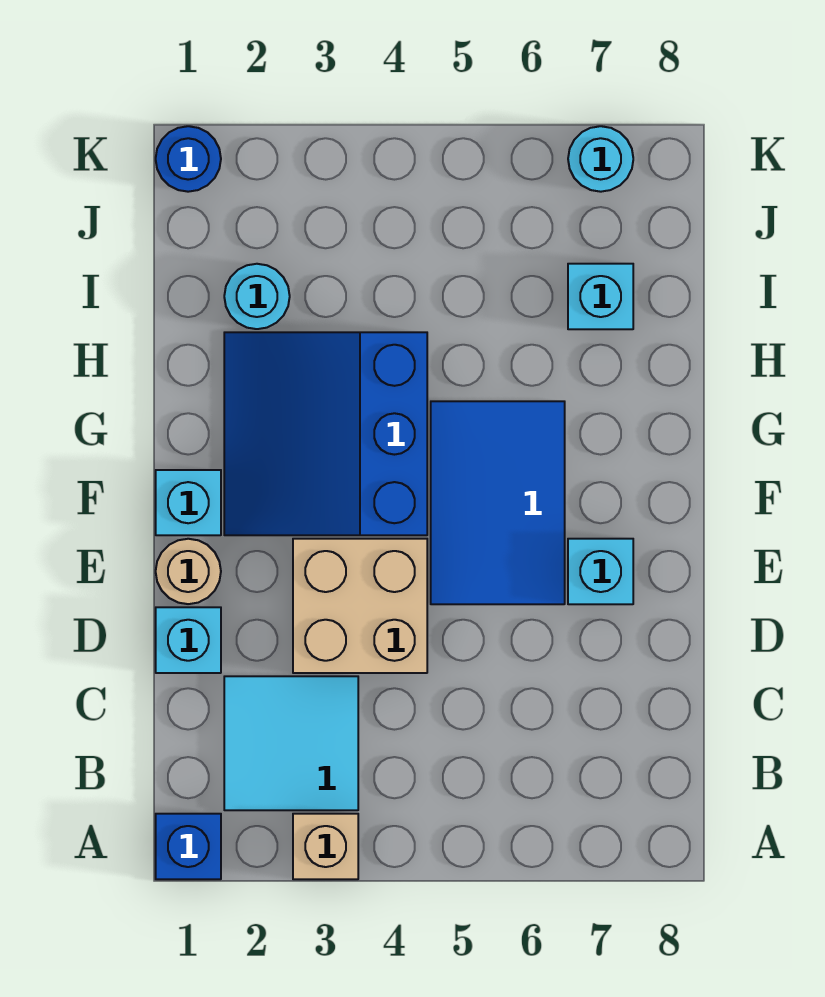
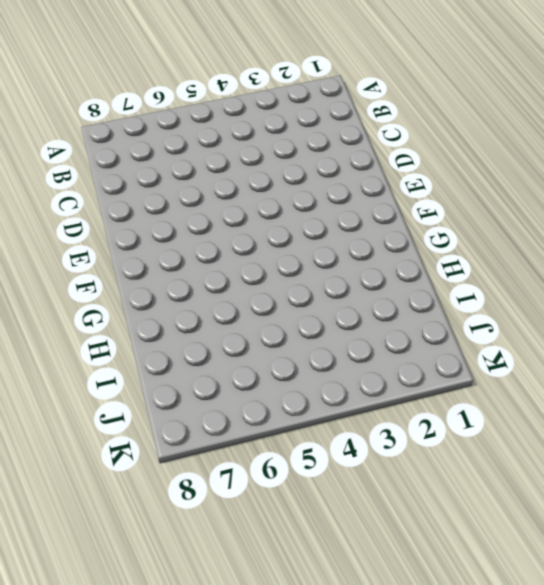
none -> blue brick A1 level 1
none -> tan brick A3 level 1
none -> cyan tile B2:C3 level 1

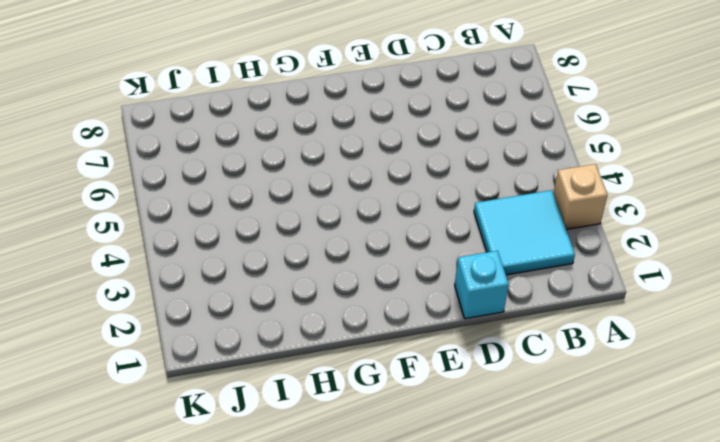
none -> blue brick A1 level 1
none -> tan brick D3:E4 level 1
none -> tan round brick E1 level 1

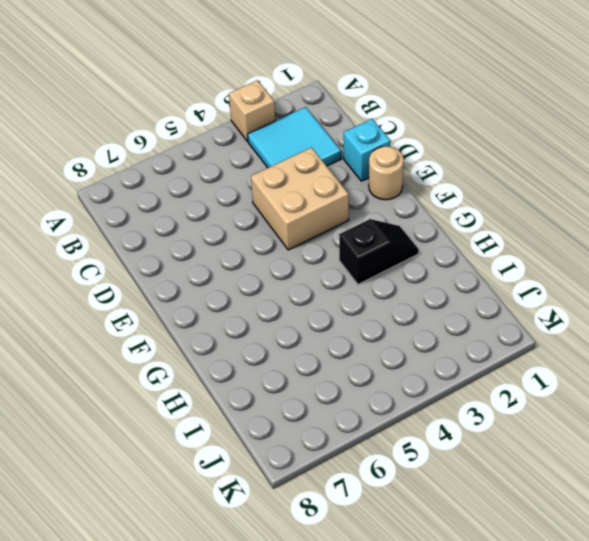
black slope G2:G3 level 1 top 3 -> blue slope F2:H4 level 1 top 4
none -> blue brick A1 level 1
none -> blue tile E5:G6 level 1
none -> cyan brick E7 level 1

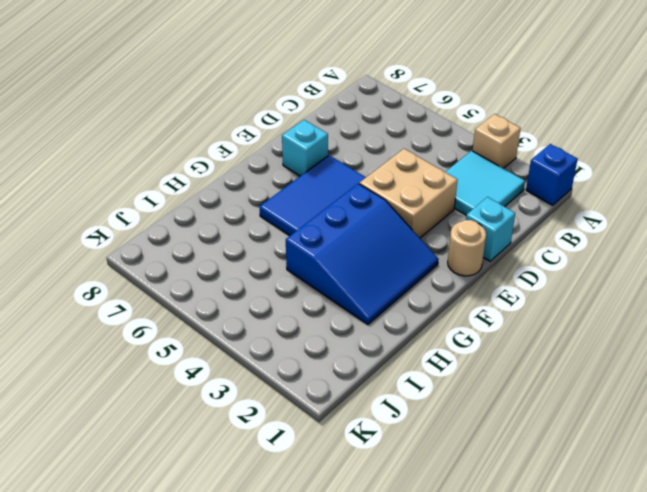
none -> cyan brick F1 level 1
none -> cyan round brick I2 level 1
none -> cyan brick I7 level 1

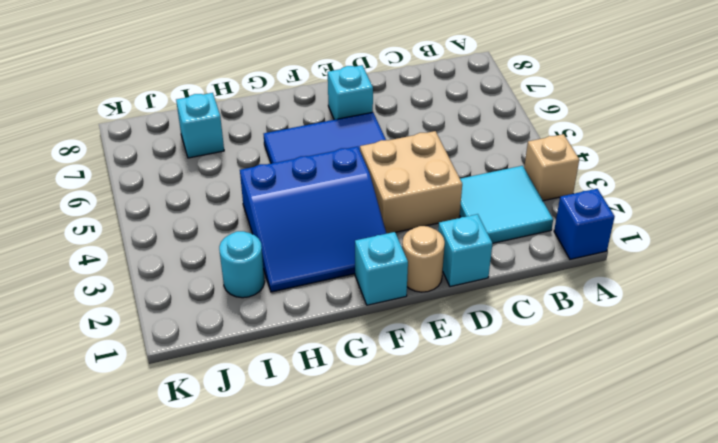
none -> blue round brick K1 level 1
none -> cyan round brick K7 level 1

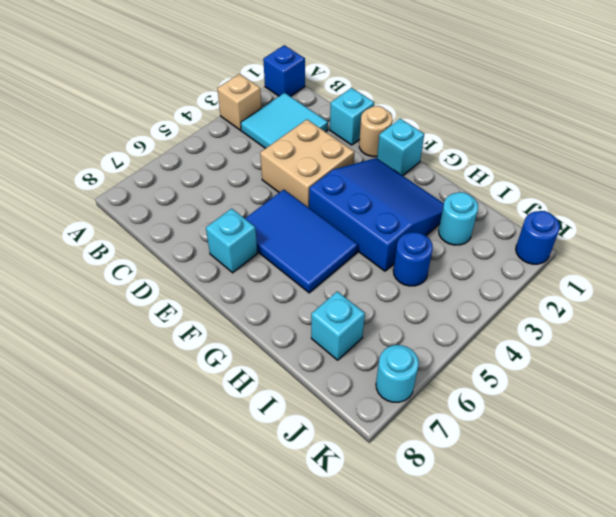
blue round brick I4 level 1 -> none

